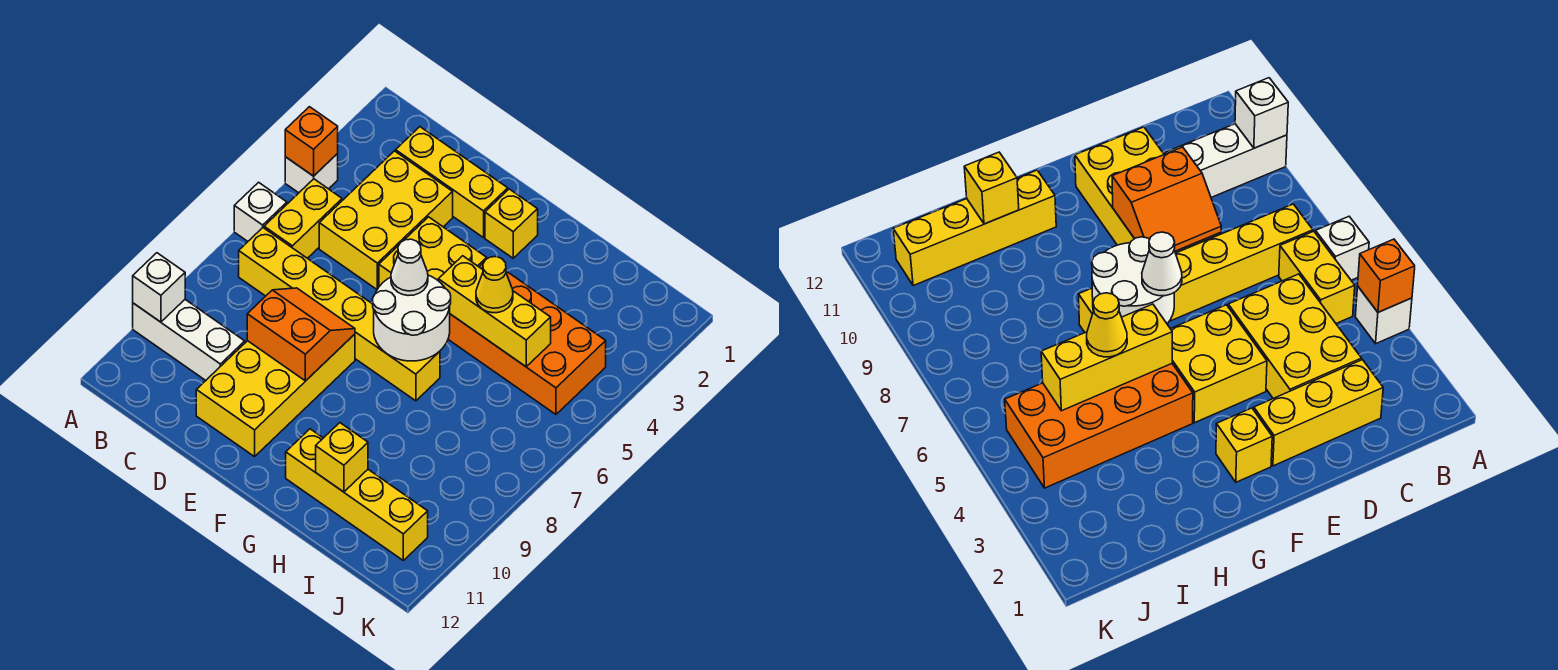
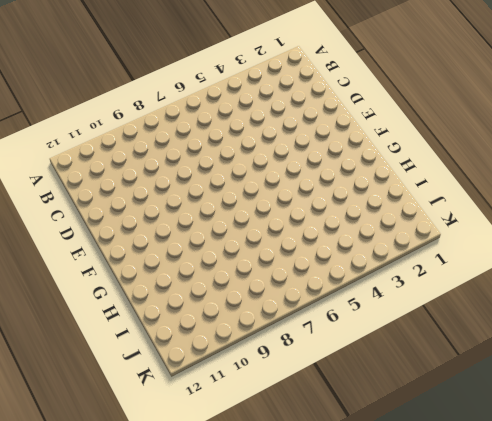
none -> white brick A4 level 1
none -> white brick A6 level 1
none -> white brick A10:C10 level 1

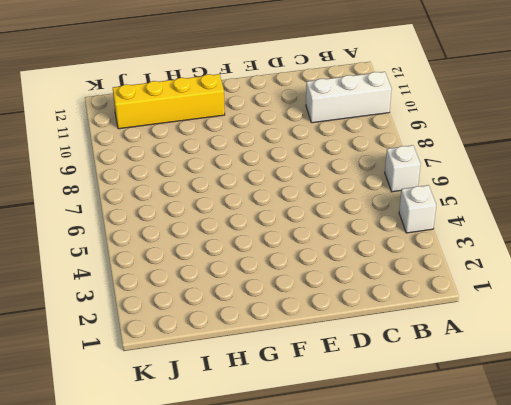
none -> yellow brick B5:B6 level 1
none -> yellow brick B7:G7 level 1
none -> yellow brick C2:E2 level 1

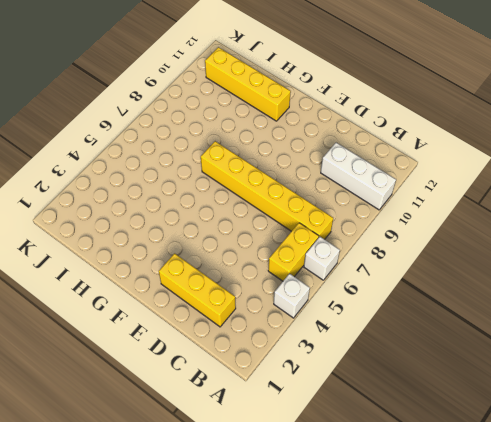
none -> yellow brick C3:D5 level 1
none -> yellow brick D8:E11 level 1
none -> yellow brick E4:F5 level 1

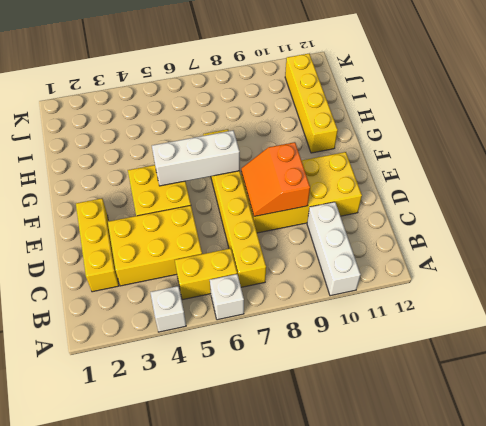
white brick F5:F7 level 2 -> white round brick F6:G7 level 2
none -> yellow brick F2 level 1
none -> orange brick G4:J5 level 1
none -> orange brick A4 level 2

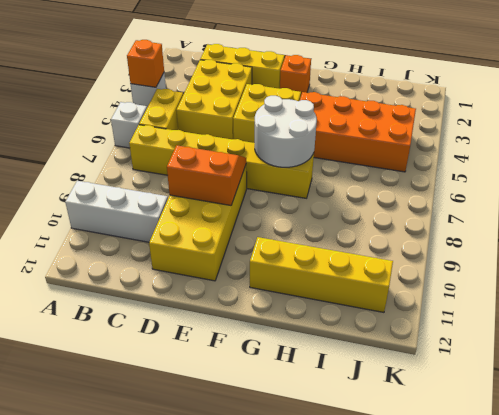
orange brick F2 level 1 -> yellow brick F2 level 1
none -> white brick A10 level 2
none -> yellow brick G5:I5 level 2
none -> yellow brick H11 level 2

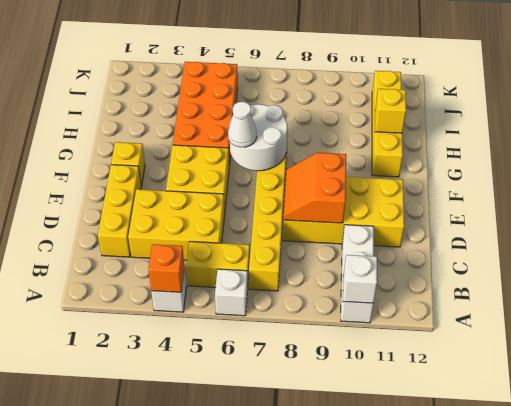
none -> yellow brick G5:I5 level 2
none -> yellow cone H5 level 3

